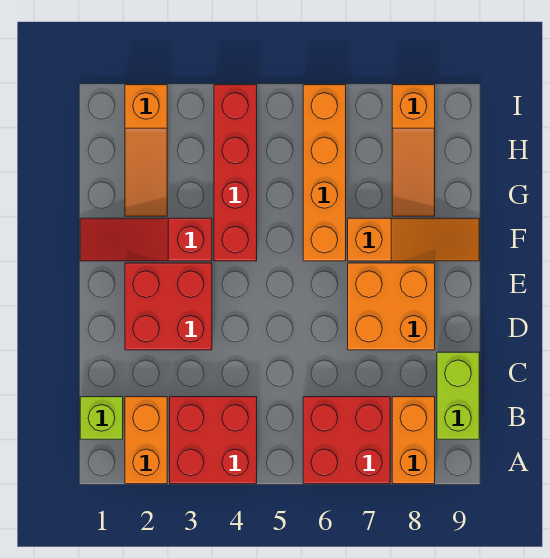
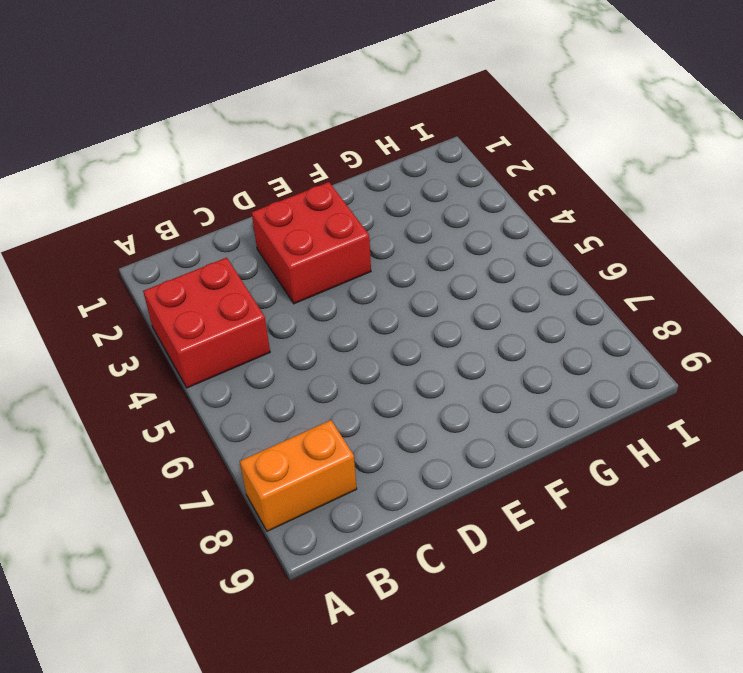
none -> orange brick A2:B2 level 1
none -> red brick A6:B7 level 1
none -> lime brick B1 level 1

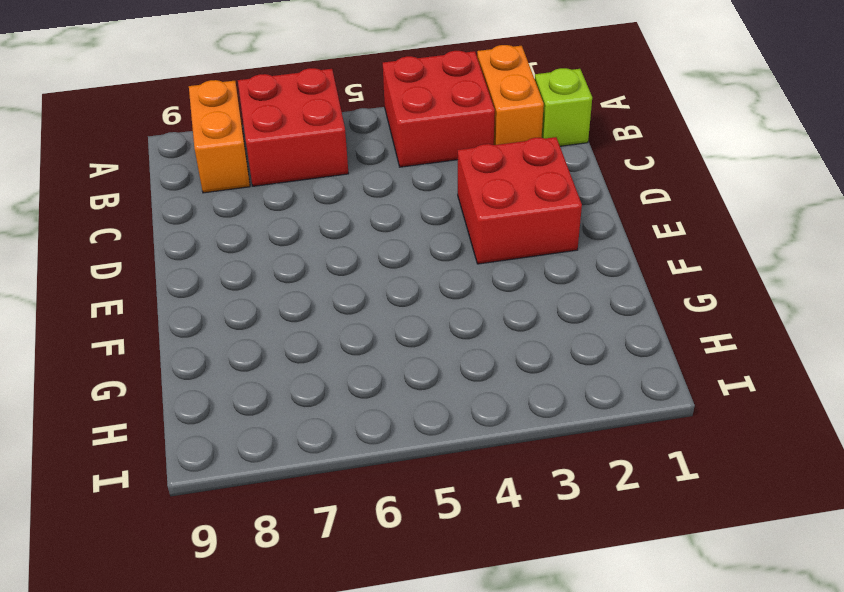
none -> lime brick B9:C9 level 1
none -> orange brick D7:E8 level 1
none -> red slope F1:F3 level 1 top 3

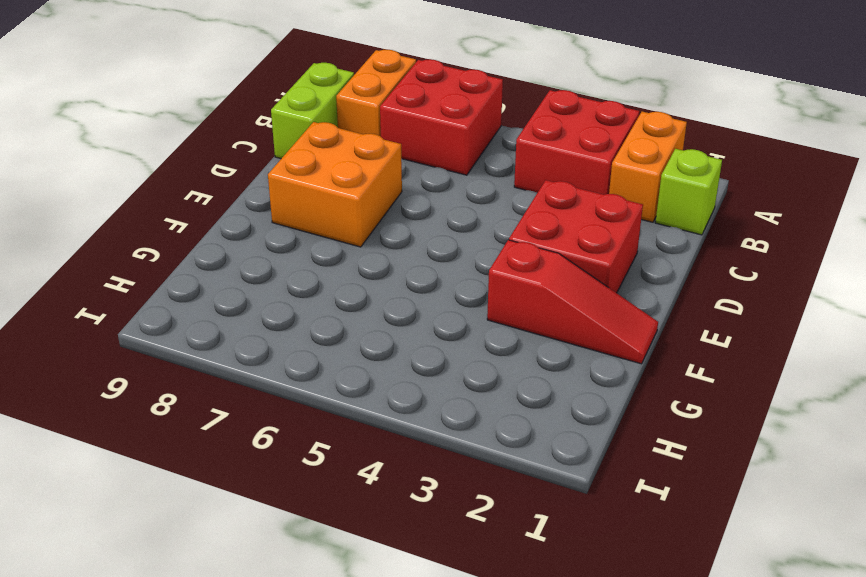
none -> red brick F4:I4 level 1
none -> orange brick F6:I6 level 1
none -> orange slope F7:F9 level 1 top 7

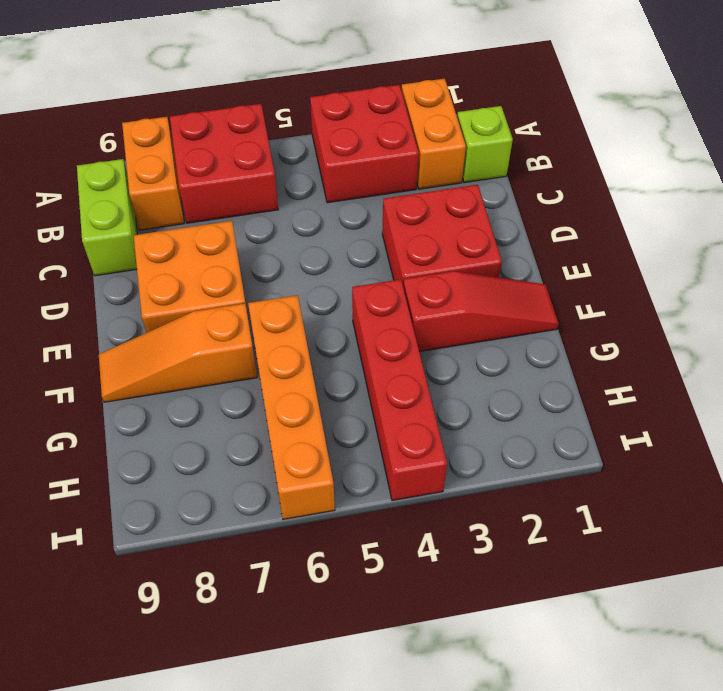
none -> orange slope G2:I2 level 1 top I
none -> orange slope G8:I8 level 1 top I

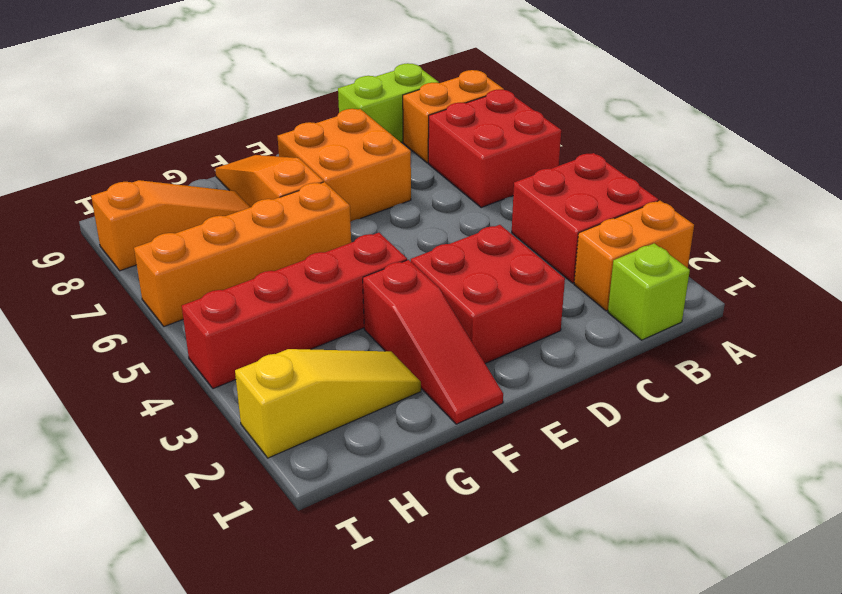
yellow slope G2:I2 level 1 top I -> orange slope G2:I2 level 1 top I

